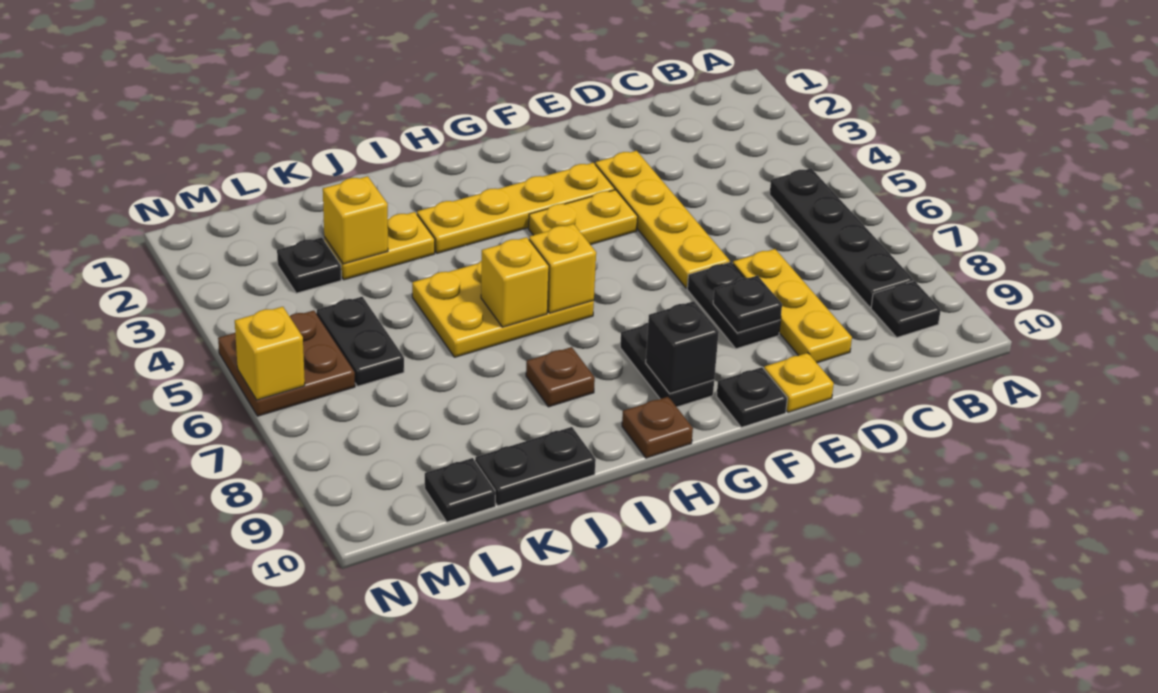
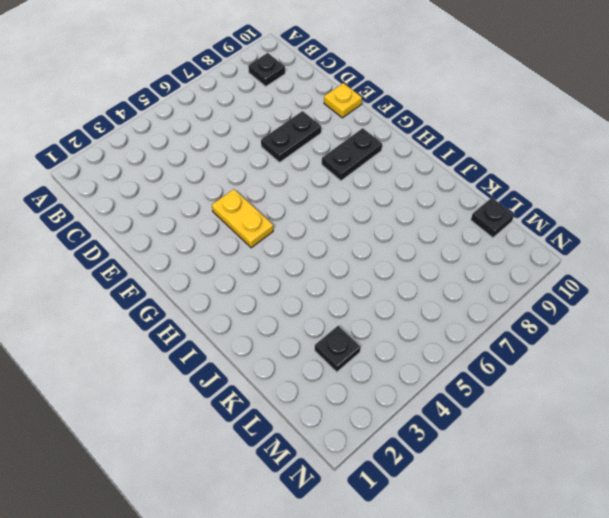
none -> black plate B5:B8 level 1
none -> yellow plate D7:D9 level 1
none -> yellow plate E3:E6 level 1

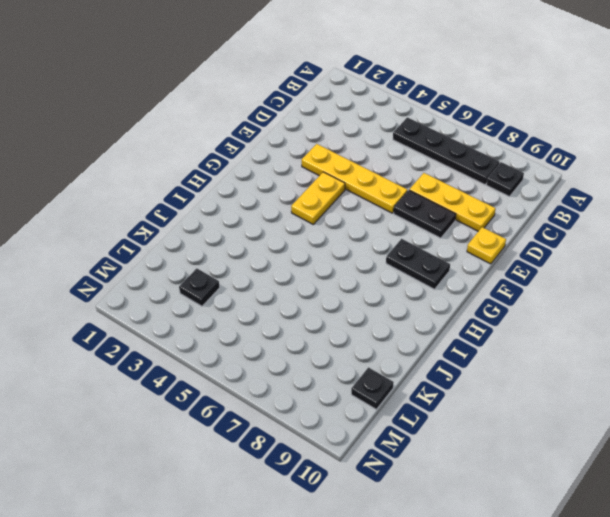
none -> yellow plate F3:I3 level 1
none -> black plate F10 level 1
none -> yellow plate H5:J6 level 1

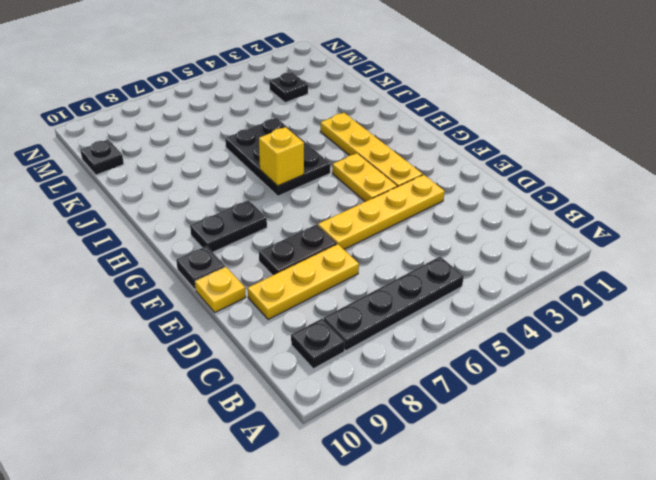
black plate H5:J6 level 1 -> yellow plate H5:J6 level 1
none -> brown plate H10 level 1
none -> brown plate I8 level 1
none -> yellow plate J3:K3 level 1

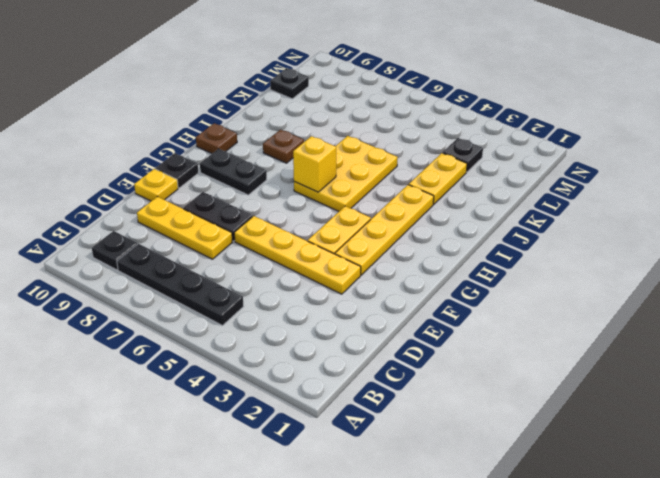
none -> black plate J10:K10 level 1
none -> black plate L5:L6 level 1
none -> brown plate M5:N6 level 1

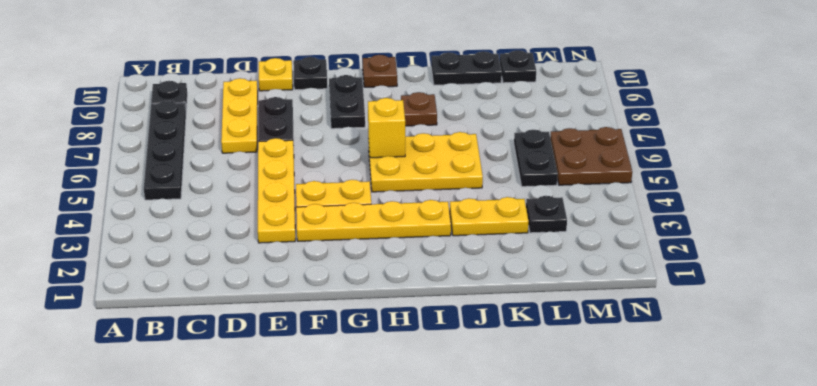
none -> black plate E8 level 2
none -> black brick G9 level 2
none -> yellow brick I6 level 2

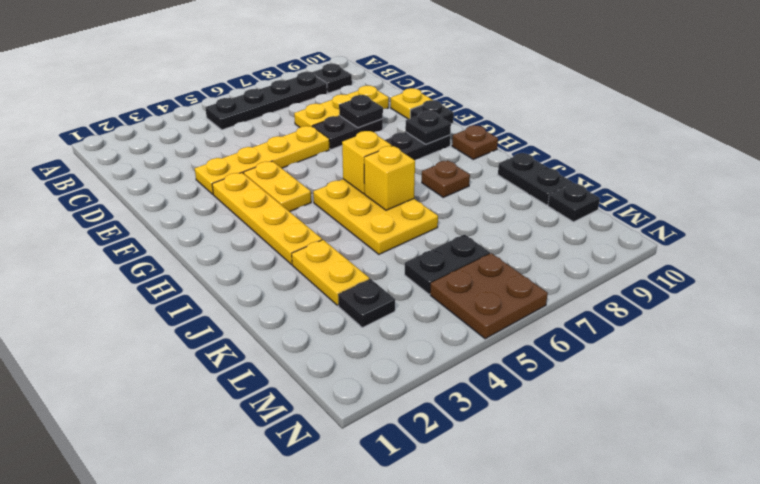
black plate G9 level 2 -> black brick G9 level 2
none -> yellow brick K3 level 2
none -> yellow brick N6 level 2

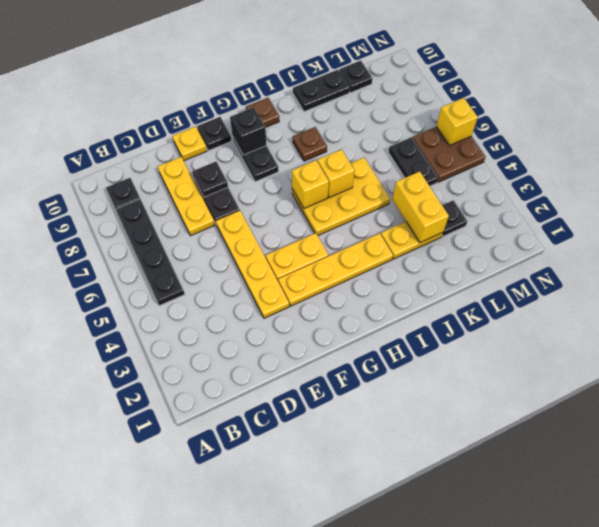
yellow brick K3:K4 level 2 -> yellow brick K3 level 2

